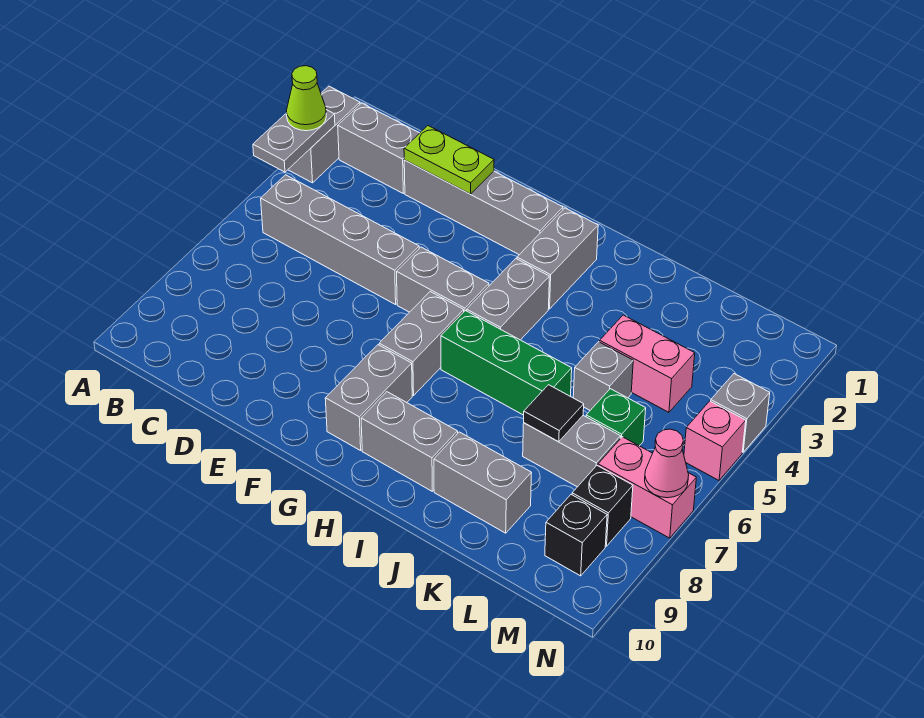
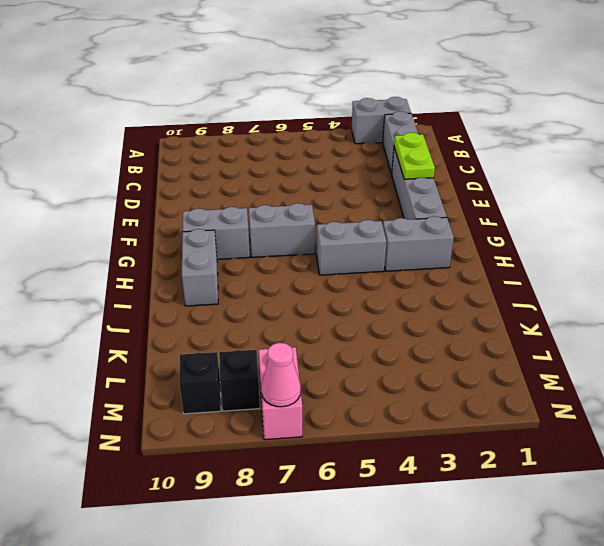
none -> grey brick B5:E5 level 1
none -> grey brick F5:G5 level 1
none -> green brick H6:J6 level 1

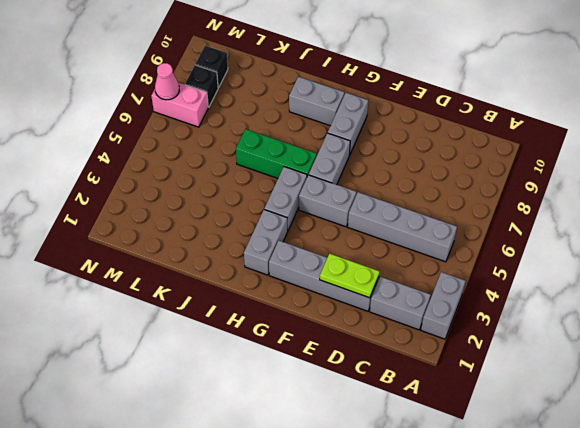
none -> grey brick J9:K9 level 1
none -> pink brick K4:L4 level 1
none -> grey brick K5 level 1

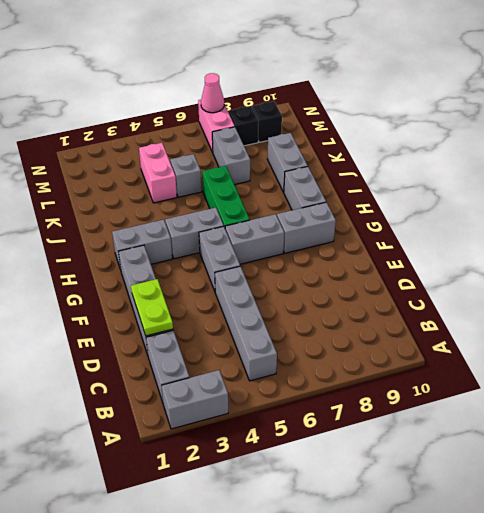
none -> green brick L6 level 1
none -> grey brick N4 level 1
none -> pink brick N5 level 1

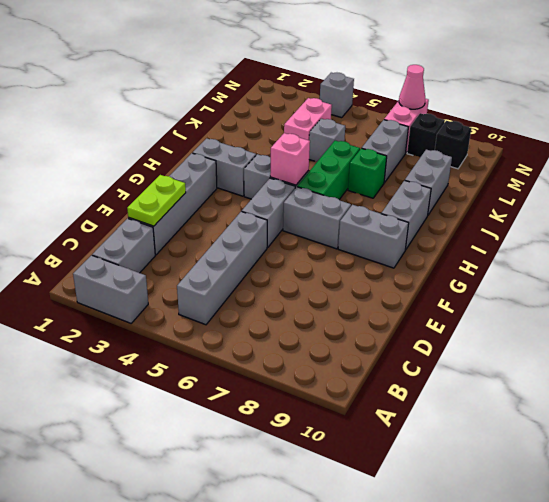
pink brick H5 level 2 -> pink brick N5 level 1
green brick J7 level 1 -> green brick L6 level 1
none -> grey plate A3:A4 level 2
none -> black tile K7 level 2
none -> lime cone A3 level 3

